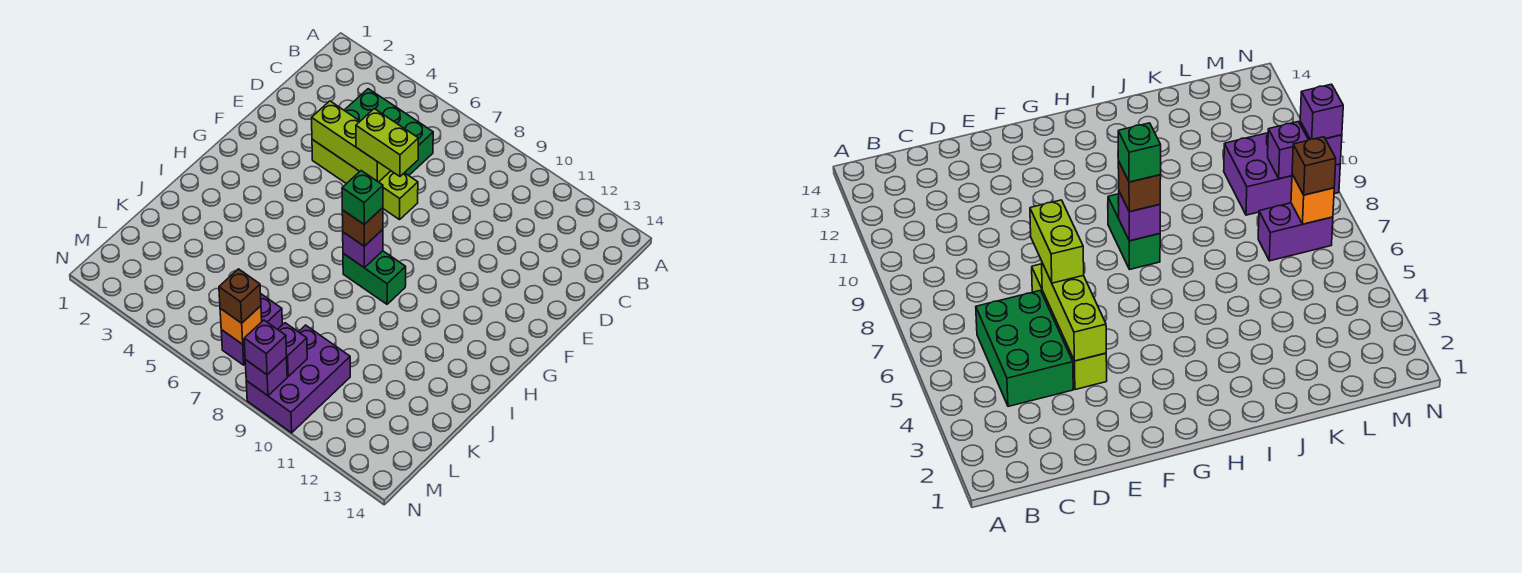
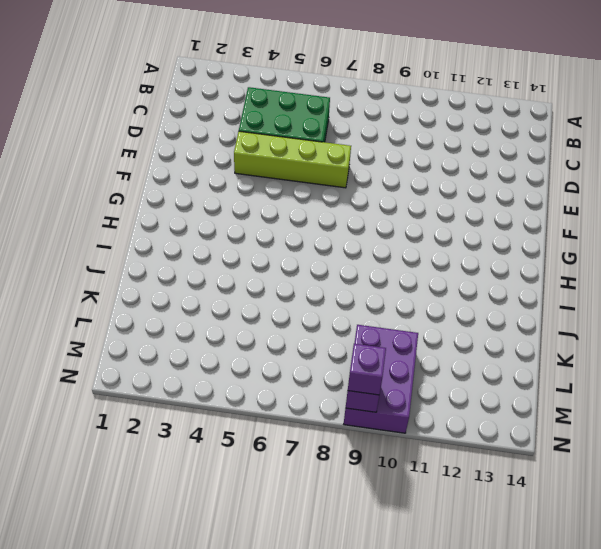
none -> green brick H8:H9 level 1
none -> purple brick L7:M7 level 1
none -> lime brick E4:E6 level 2

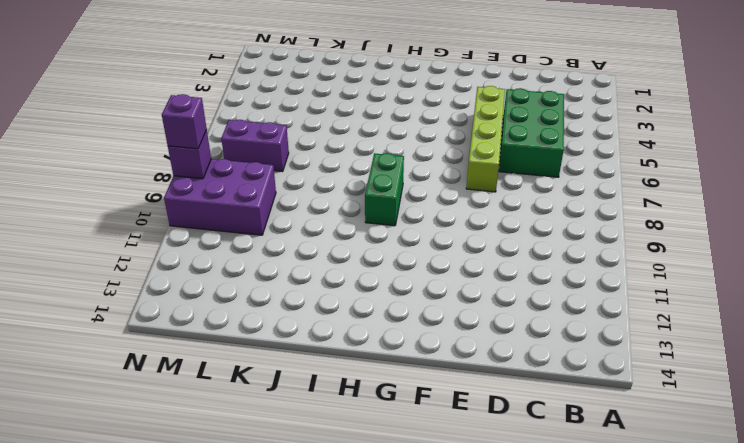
none -> lime brick E4:E6 level 2
none -> purple brick H8 level 2
none -> orange brick M7 level 2

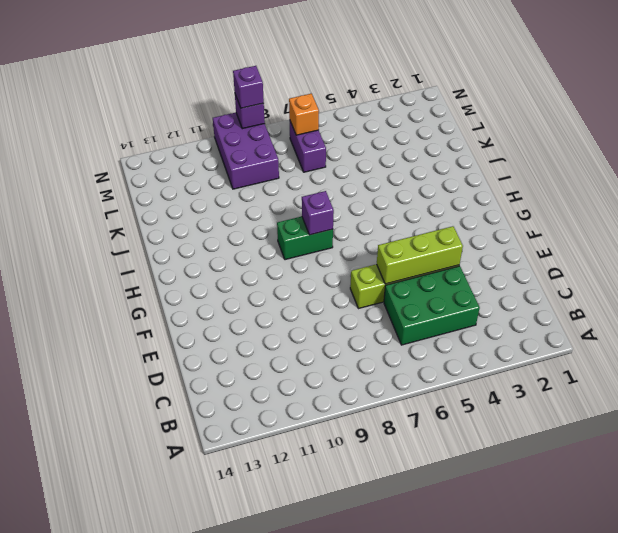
none -> purple brick M9 level 2
none -> lime brick E6:E7 level 3
none -> brown brick H8 level 3

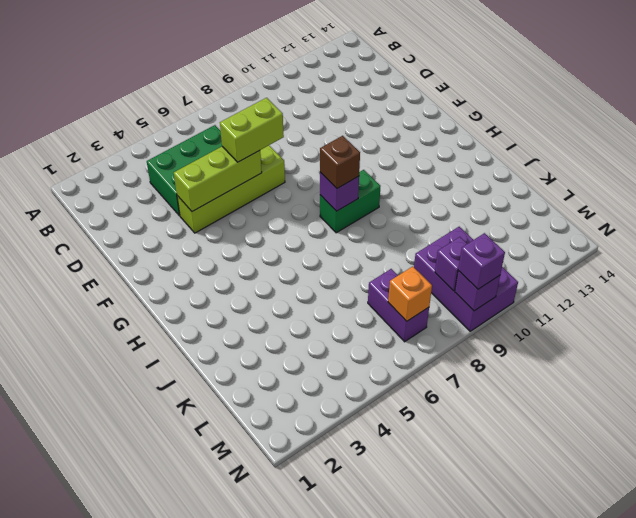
none -> brown brick M7 level 3
none -> green brick H8 level 4

